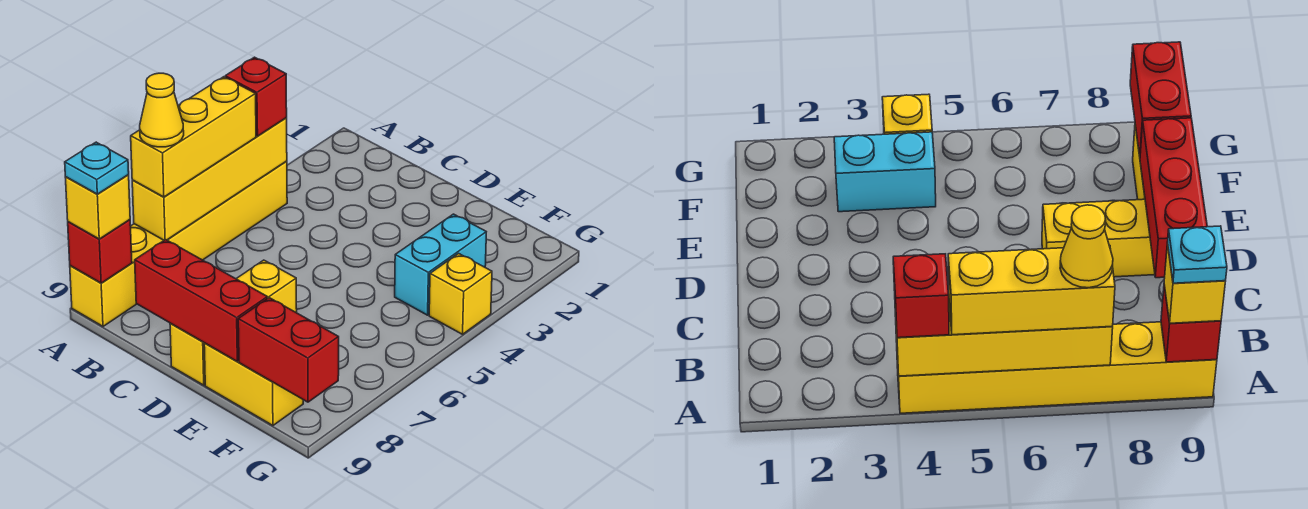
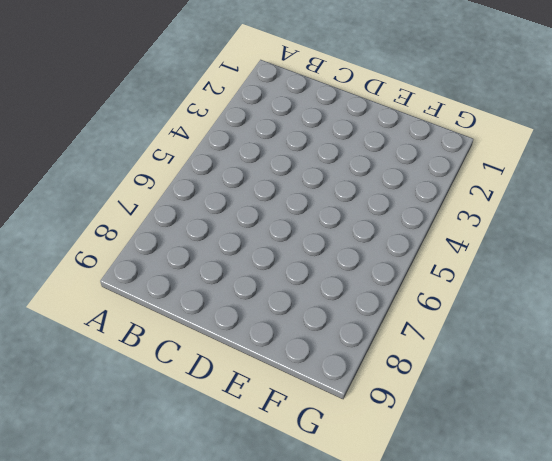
none -> yellow brick A4:A9 level 1
none -> yellow brick D7:D9 level 1
none -> yellow brick E9:F9 level 1

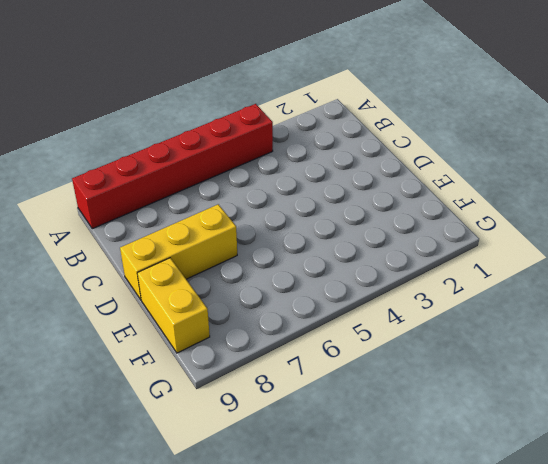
red brick A4:A9 level 1 -> yellow brick A4:A9 level 1
none -> cyan brick F3:F4 level 1
none -> yellow brick G4 level 1
none -> yellow brick A4:A7 level 2

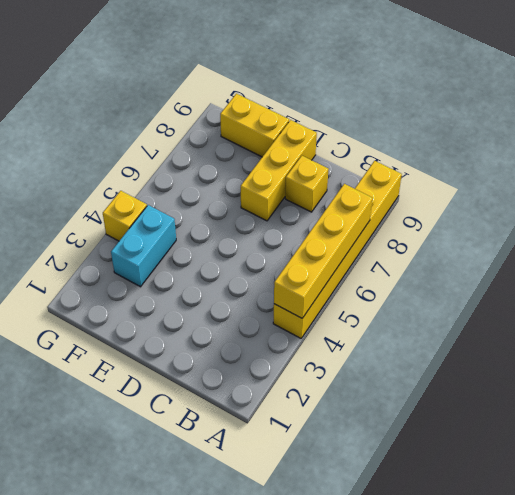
yellow brick C8 level 1 -> yellow brick A9 level 3
none -> red brick A9 level 2
none -> red brick C9:E9 level 2
none -> red brick F9:G9 level 2

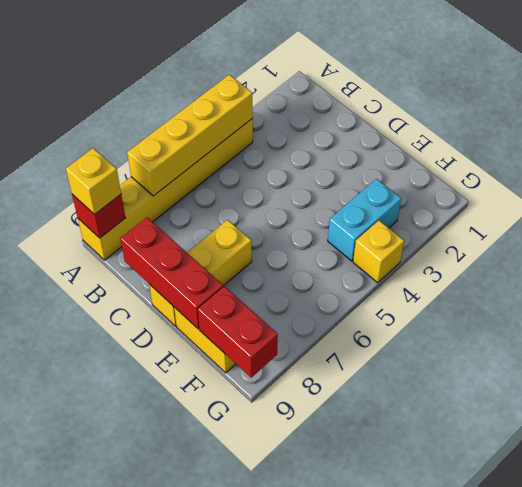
none -> red brick A4 level 3
none -> yellow brick A5:A7 level 3
none -> yellow cone A7 level 4

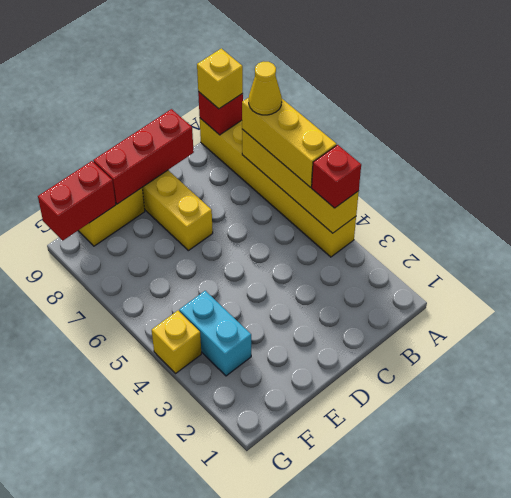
none -> cyan plate A9 level 4

